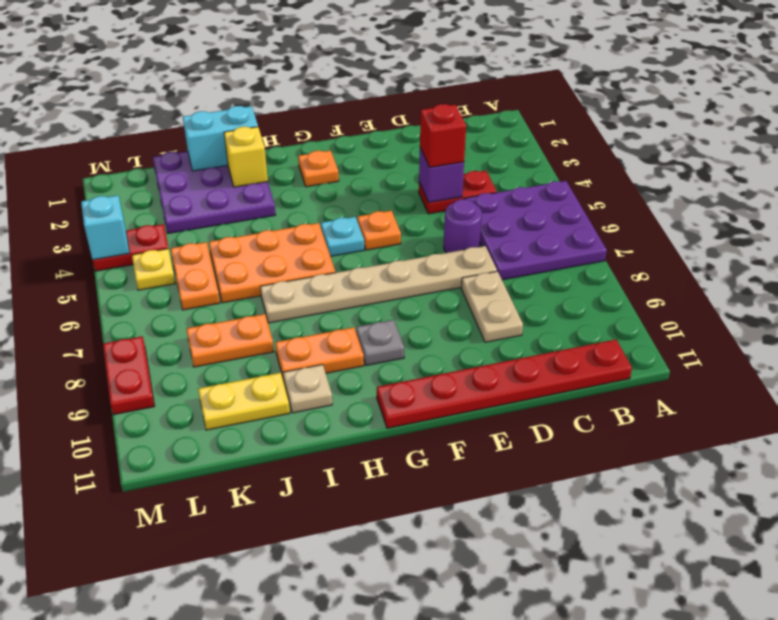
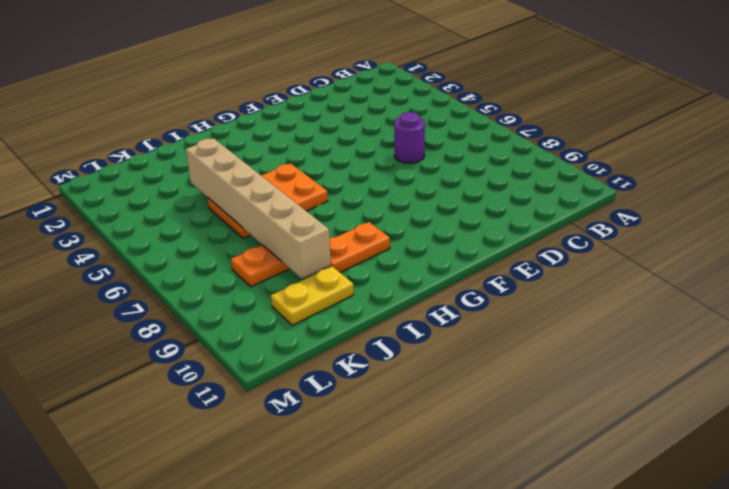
tan brick J4:J9 level 2 -> none
none -> purple plate A5:C7 level 1
none -> red plate B11:G11 level 1
none -> red plate C4:D4 level 1

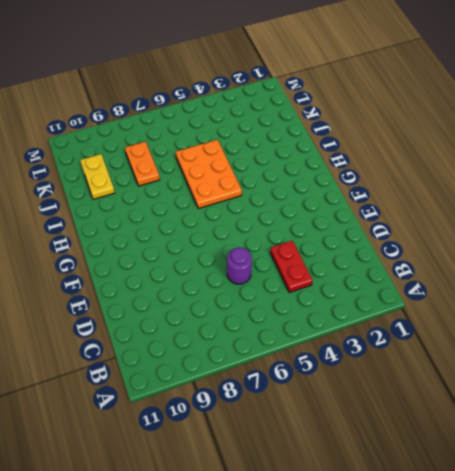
none -> purple plate A5:C7 level 1
none -> red plate B11:G11 level 1
none -> tan plate D7:I7 level 1

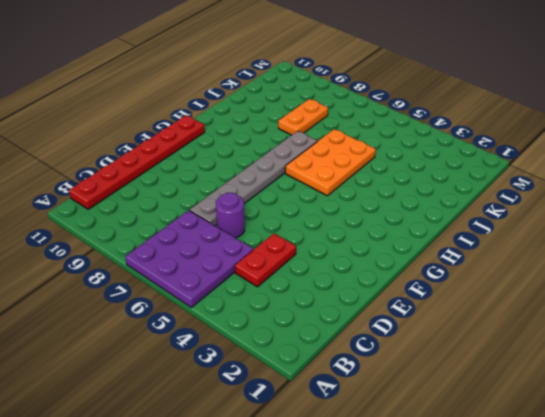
grey plate D7:I7 level 1 -> tan plate D7:I7 level 1
none -> tan plate D8:D9 level 1
none -> orange plate F5 level 1
none -> orange plate G2 level 1

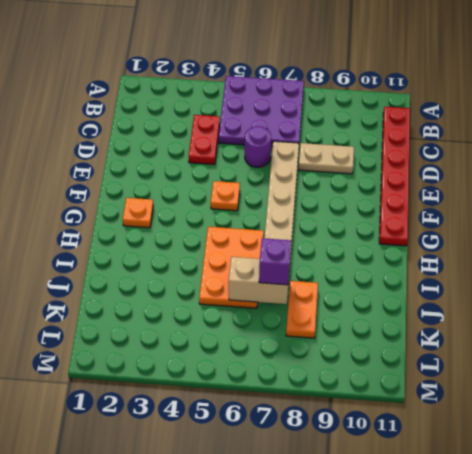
tan brick J6:J7 level 2 -> none
purple brick J7 level 3 -> purple brick D4 level 2
none -> cyan plate G5 level 1
none -> grey plate G9 level 1
none -> orange plate H9:I9 level 1

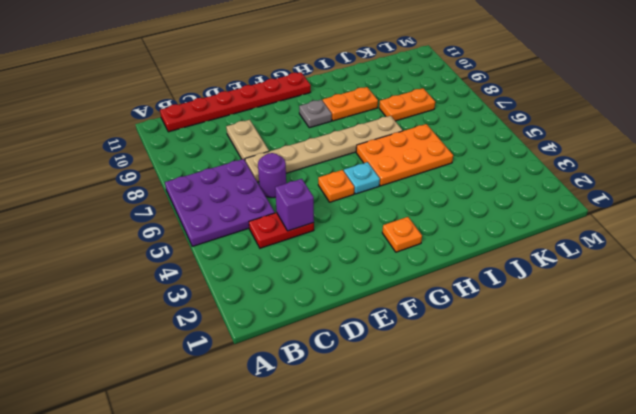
none -> purple plate I1:K3 level 1
none -> tan plate I10 level 1
none -> yellow plate J10:K10 level 1

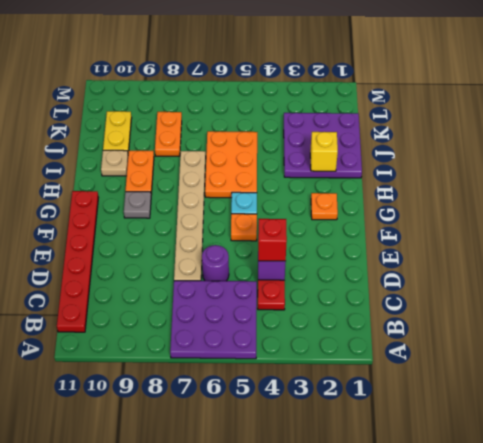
none -> tan plate D8:D9 level 1
none -> orange plate K5:K6 level 1
none -> red plate L4:M4 level 1

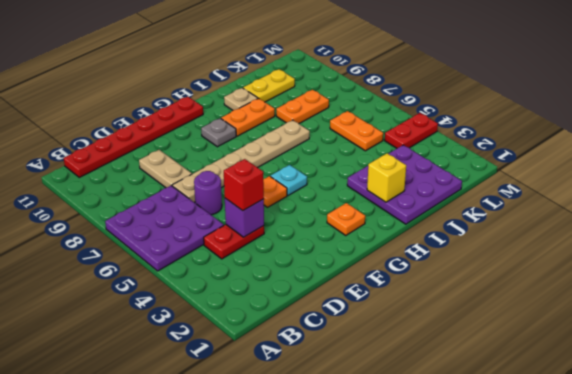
none -> orange plate H5:J6 level 1
none -> yellow plate L5 level 1
none -> red plate M8:M9 level 1

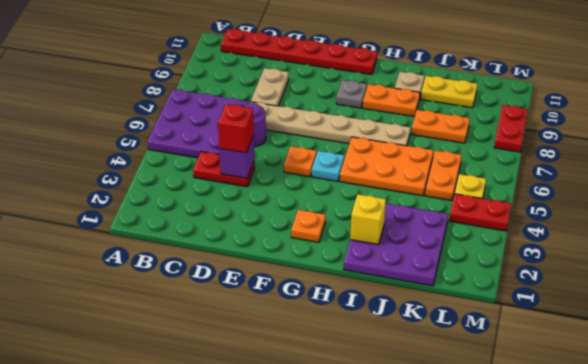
none -> cyan brick I1:J1 level 2
none -> cyan brick M4 level 2

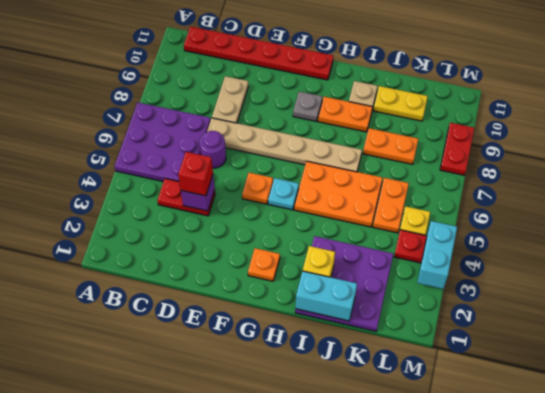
cyan brick M3:M4 level 2 -> cyan brick M4 level 2

